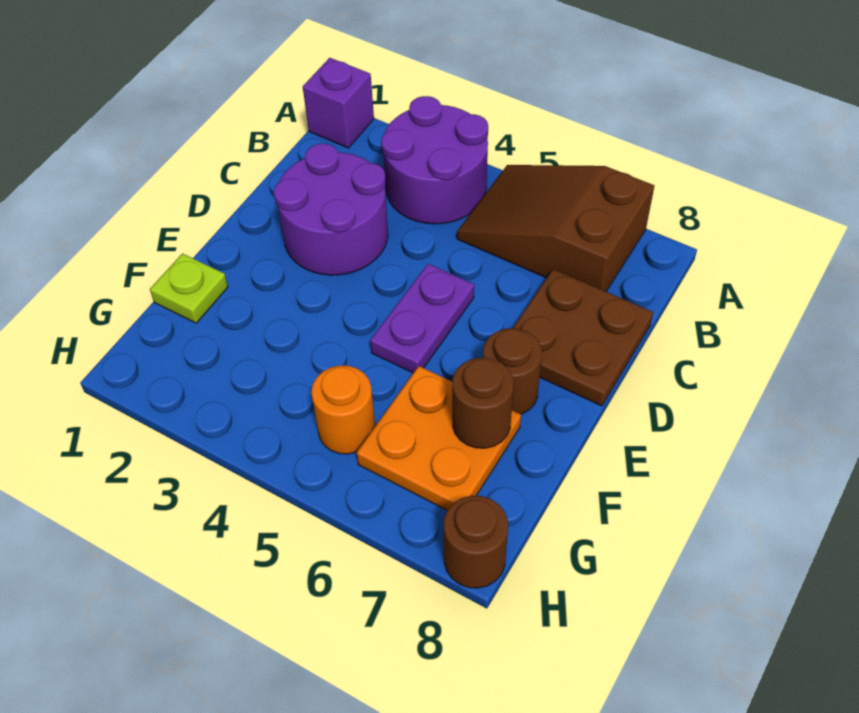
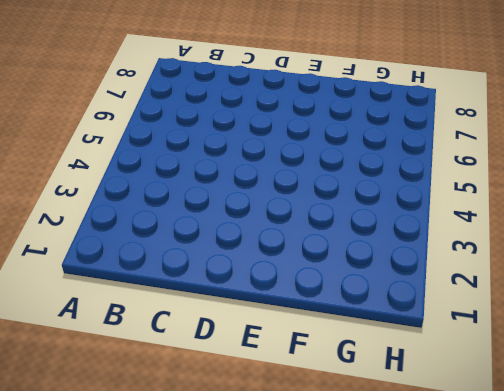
none -> purple brick A1 level 1
none -> purple round brick A3:B4 level 1
none -> brown slope A5:B7 level 1 top 7

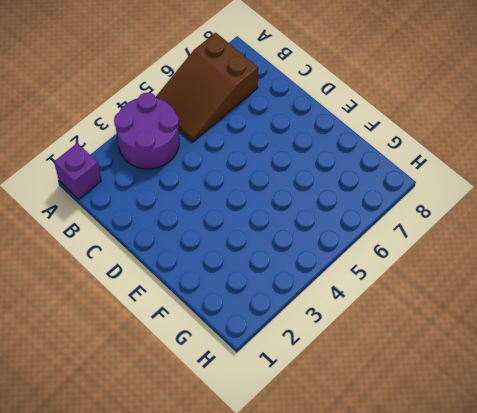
none -> purple round brick C2:D3 level 1
none -> brown plate C7:D8 level 1
none -> purple plate D5:E5 level 1

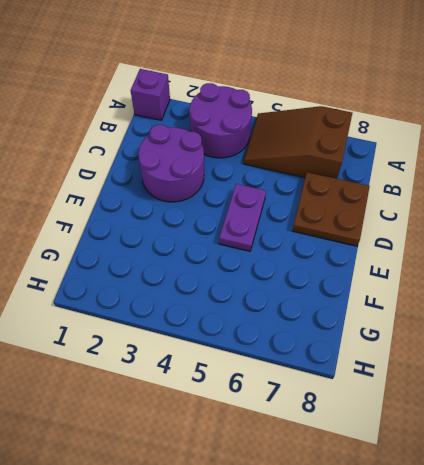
none -> brown round brick E7 level 1
none -> lime plate F1 level 1
none -> orange plate F6:G7 level 1

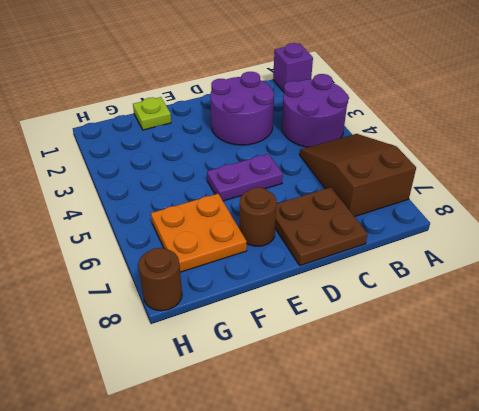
none -> orange round brick G5 level 1
none -> brown round brick F7 level 2

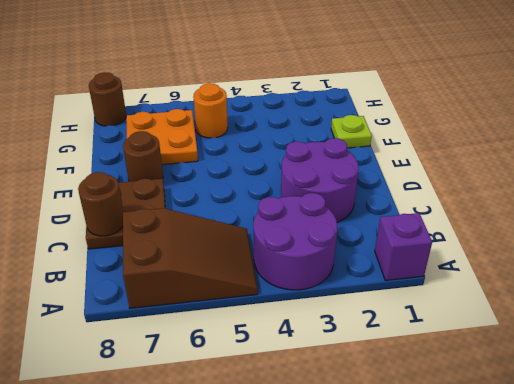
brown round brick C8 level 2 -> brown round brick F7 level 2
none -> purple plate D5:E5 level 1

